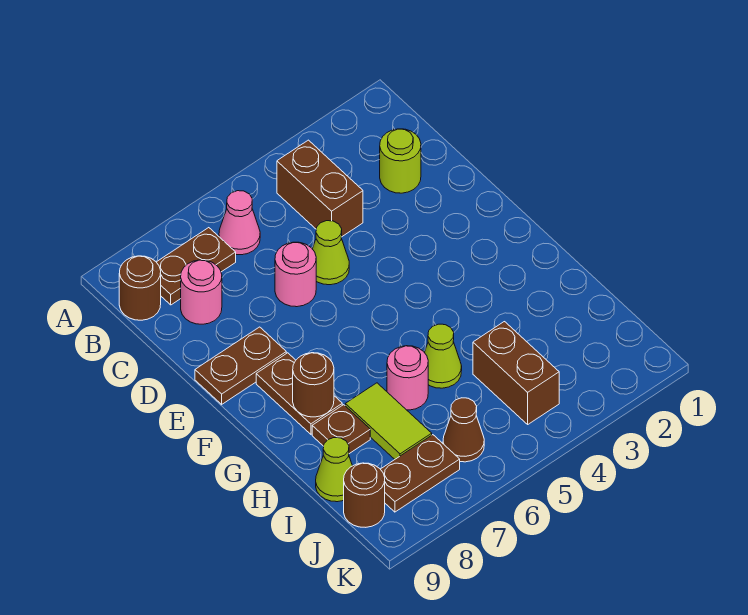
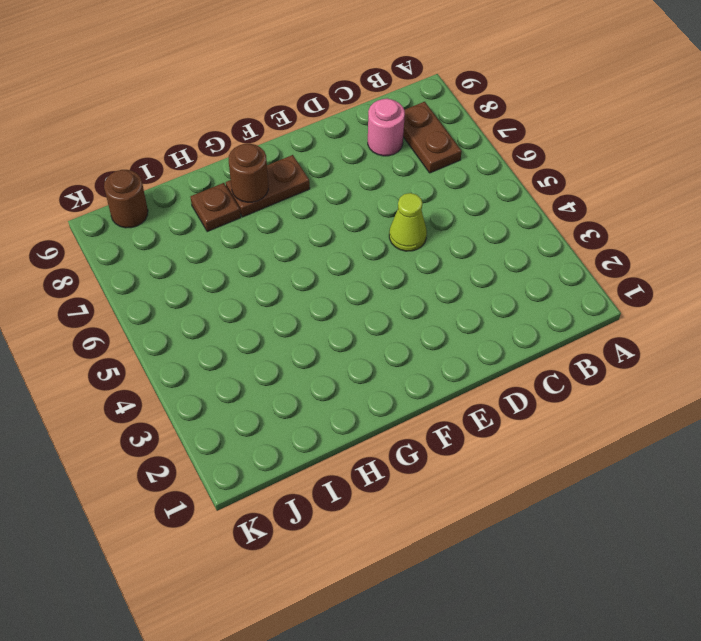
none -> brown brick B4:C4 level 1
none -> pink cone B6 level 1
none -> brown round brick B9 level 1

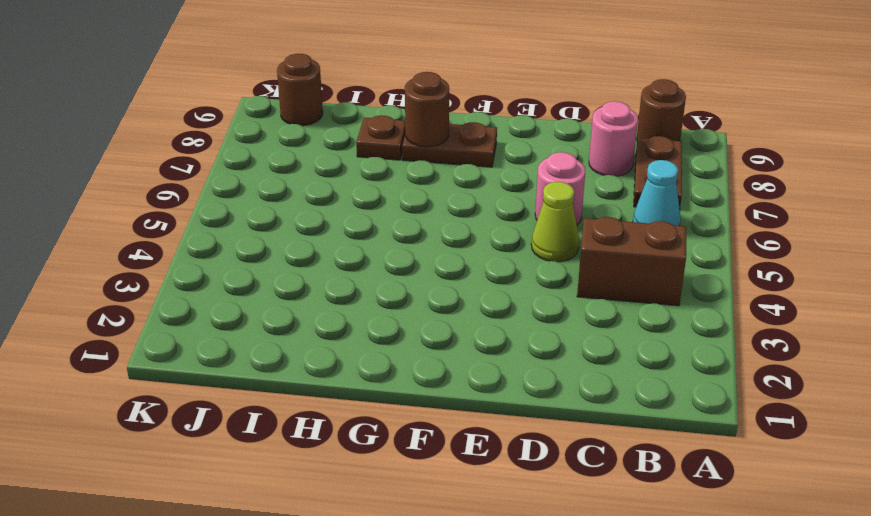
cyan cone B6 level 1 -> pink cone B6 level 1
none -> lime round brick C2 level 1
none -> brown plate E8:E9 level 1
none -> lime cone H5 level 1

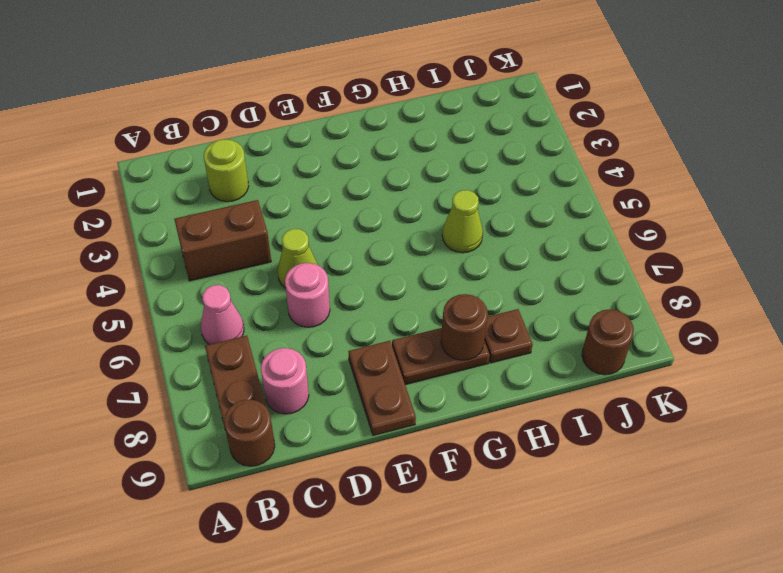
none -> pink round brick H6 level 1
none -> lime tile H7:I7 level 1
none -> brown brick I4:J4 level 1

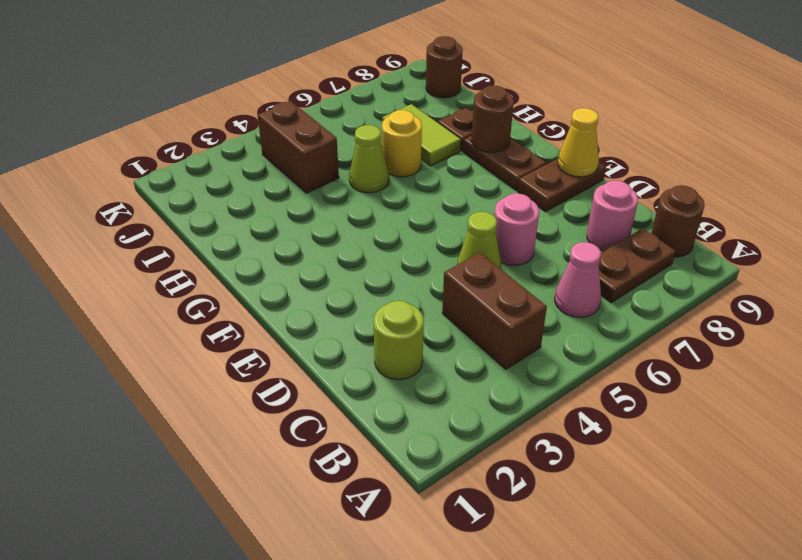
yellow cone E9 level 2 -> none
yellow round brick H6 level 1 -> pink round brick H6 level 1
none -> lime cone I9 level 1
none -> brown cone J6 level 1
none -> brown plate J7:J8 level 1

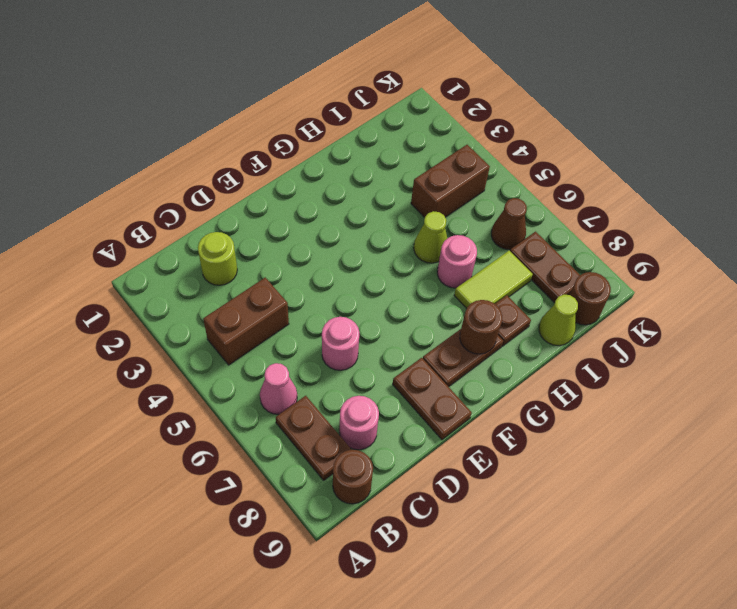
none -> lime cone D5 level 1

